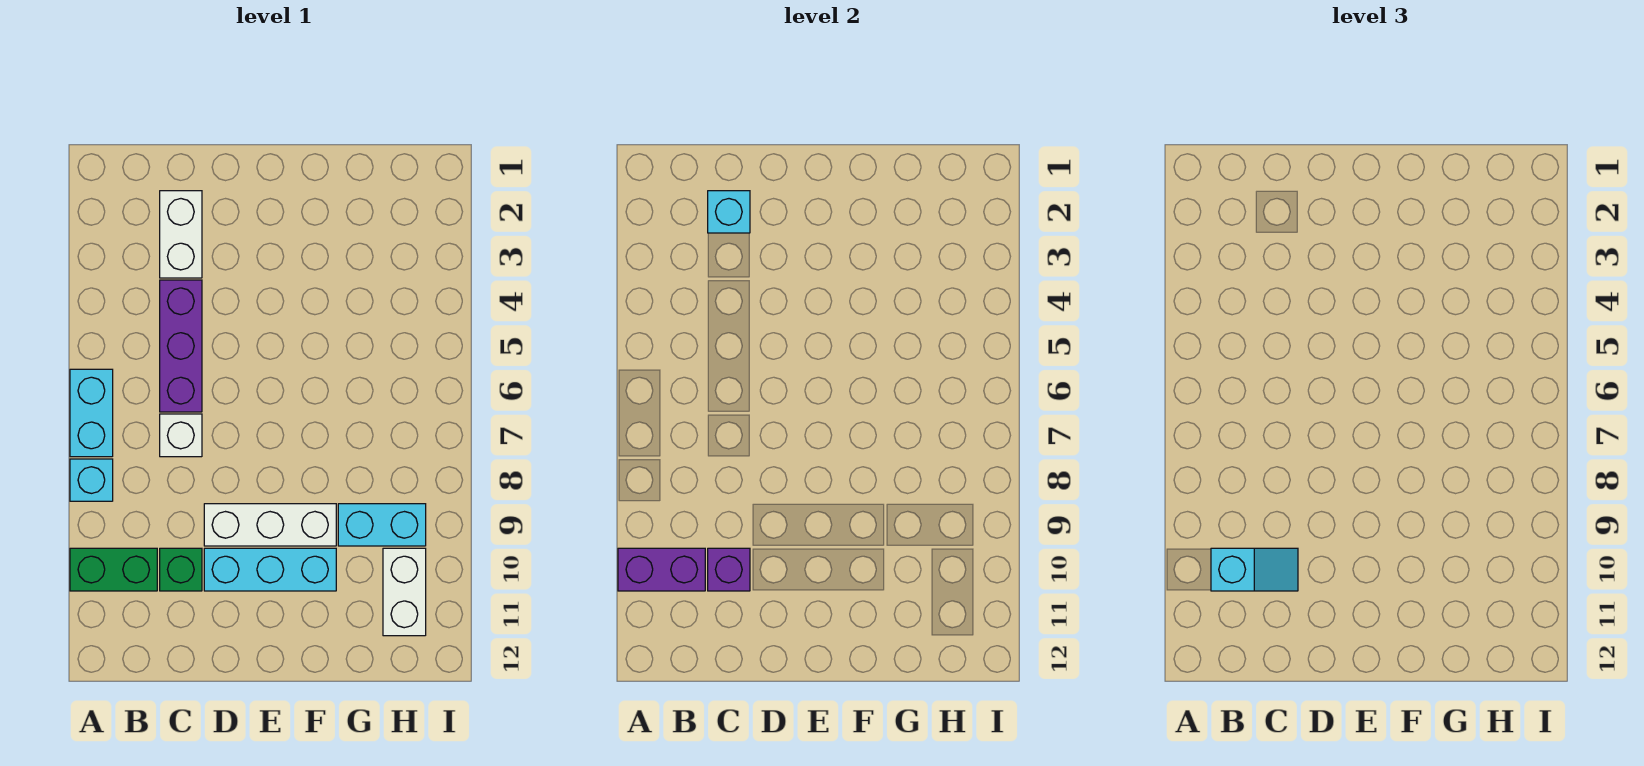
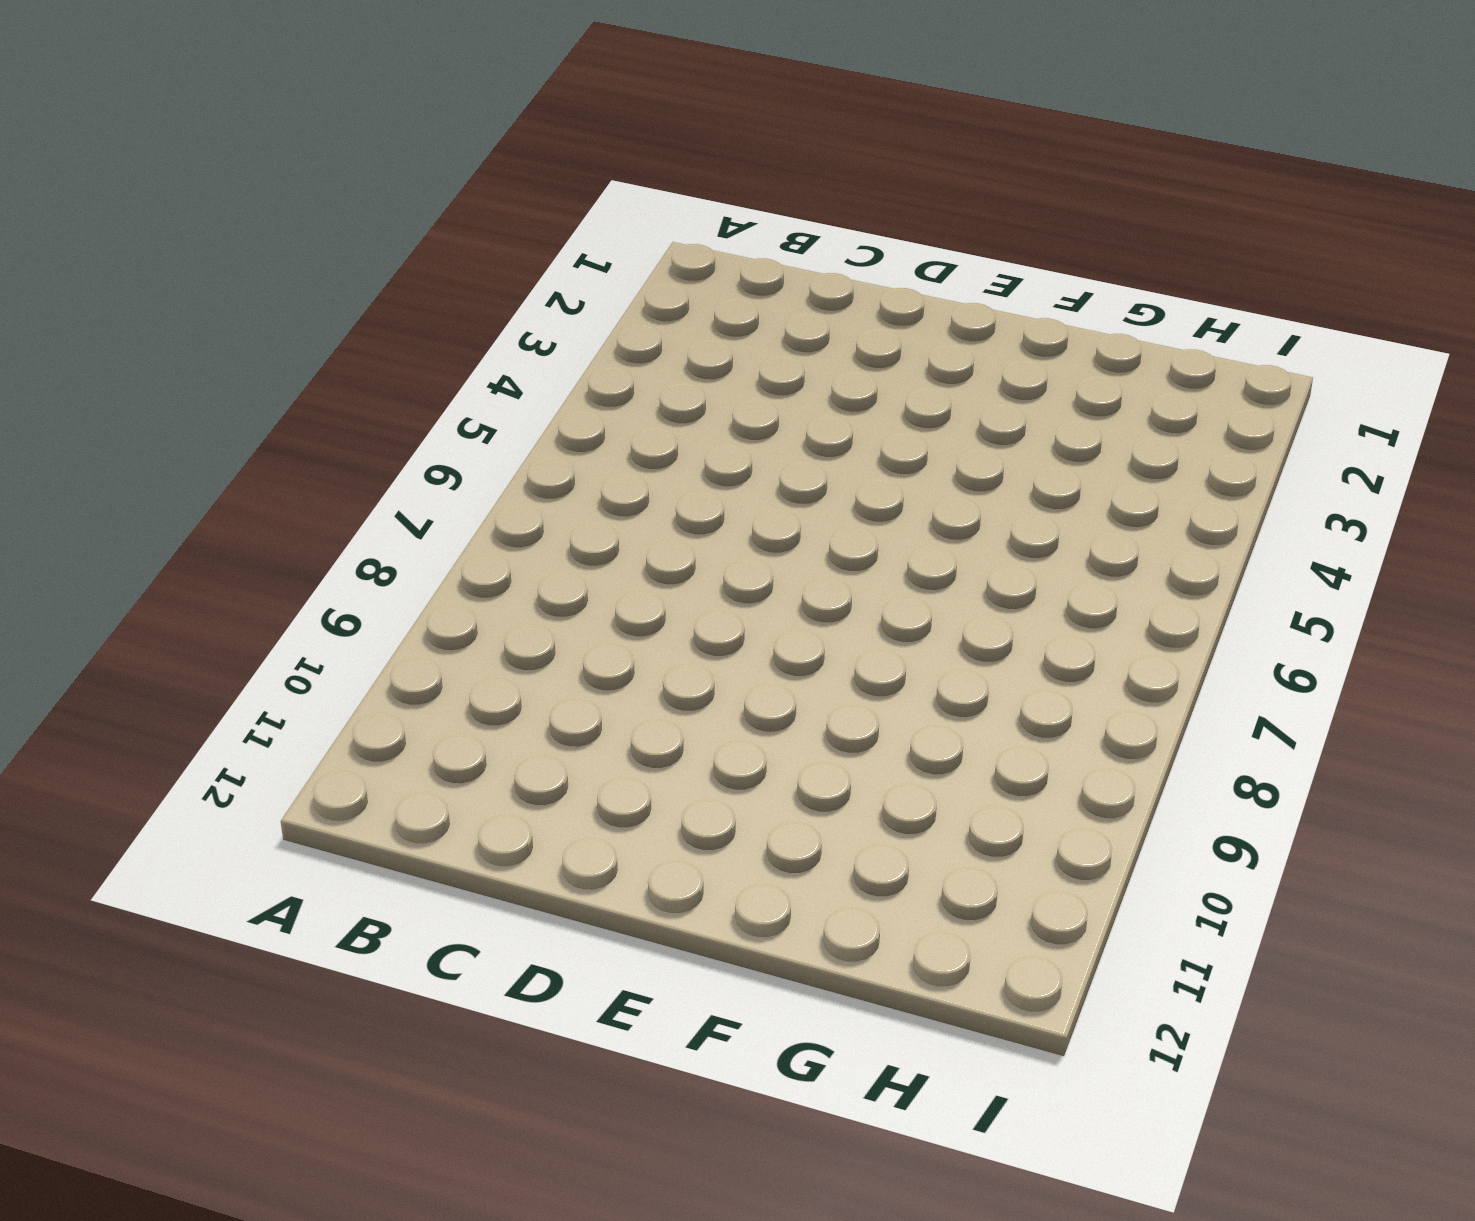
none -> cyan brick A6:A7 level 1
none -> cyan brick A8 level 1
none -> green brick A10:B10 level 1

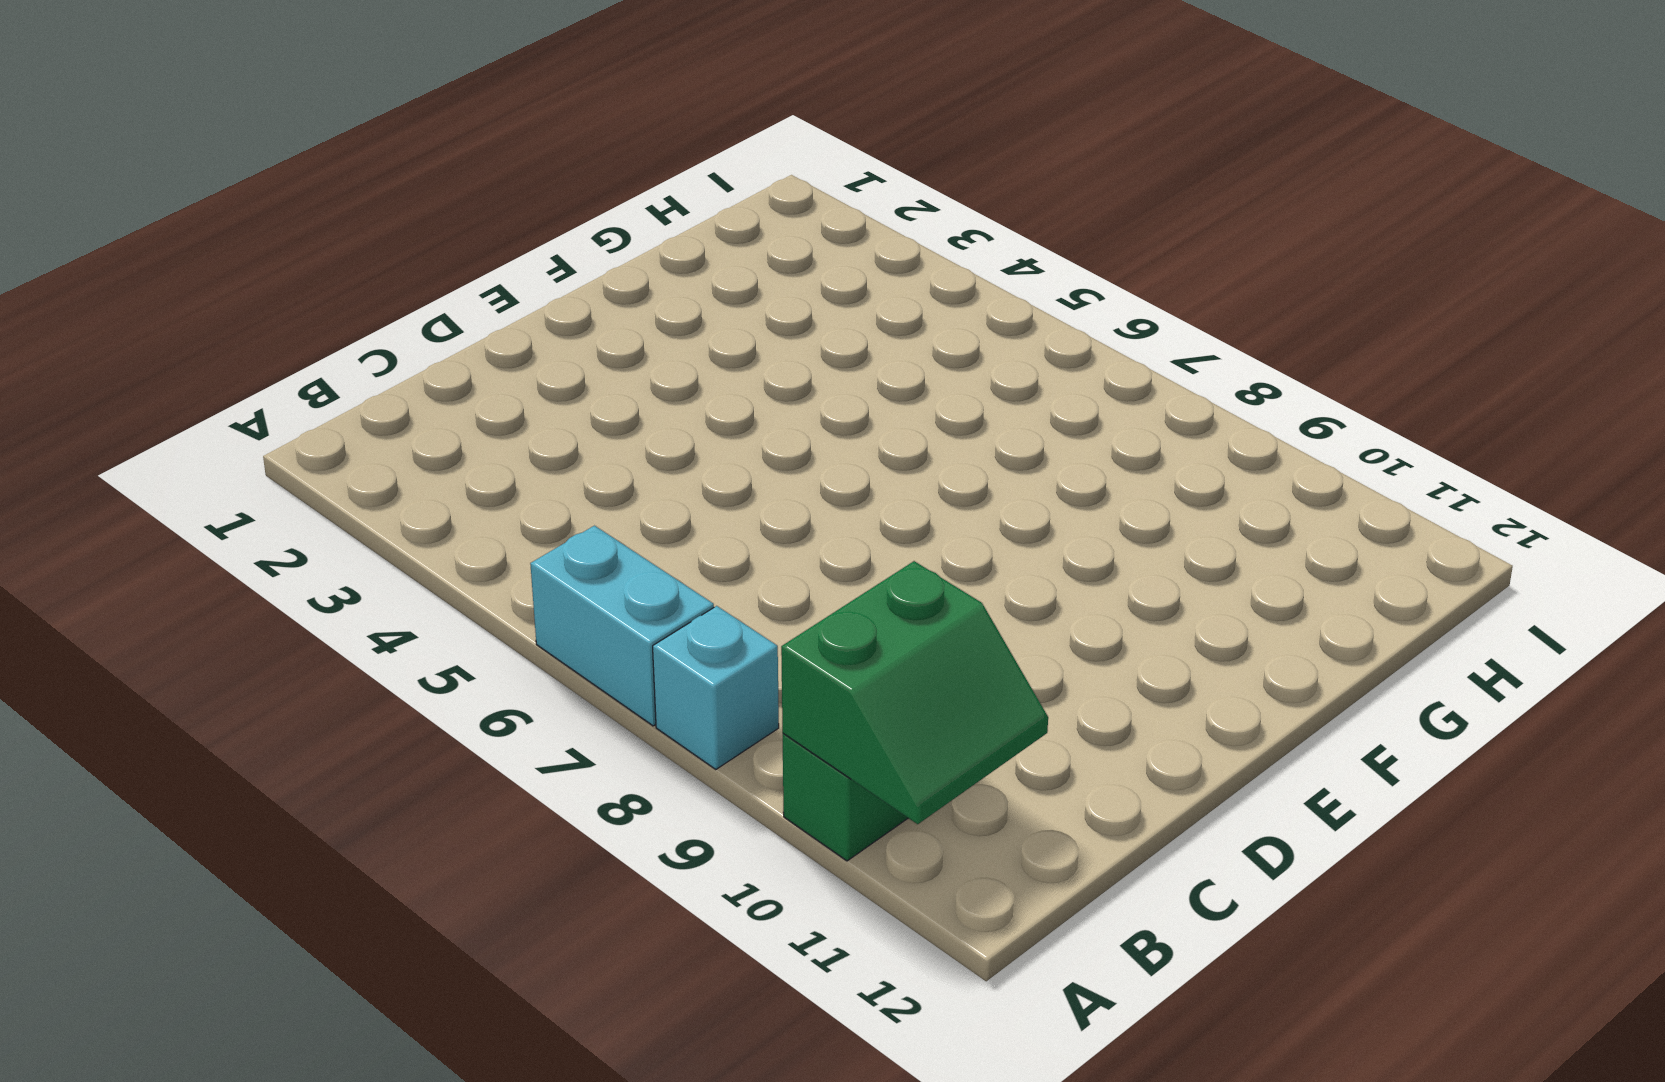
green slope A10:B11 level 2 top 10 -> purple brick A10:B10 level 2
none -> white brick C2:C3 level 1
none -> purple brick C4:C6 level 1
none -> white brick C7 level 1

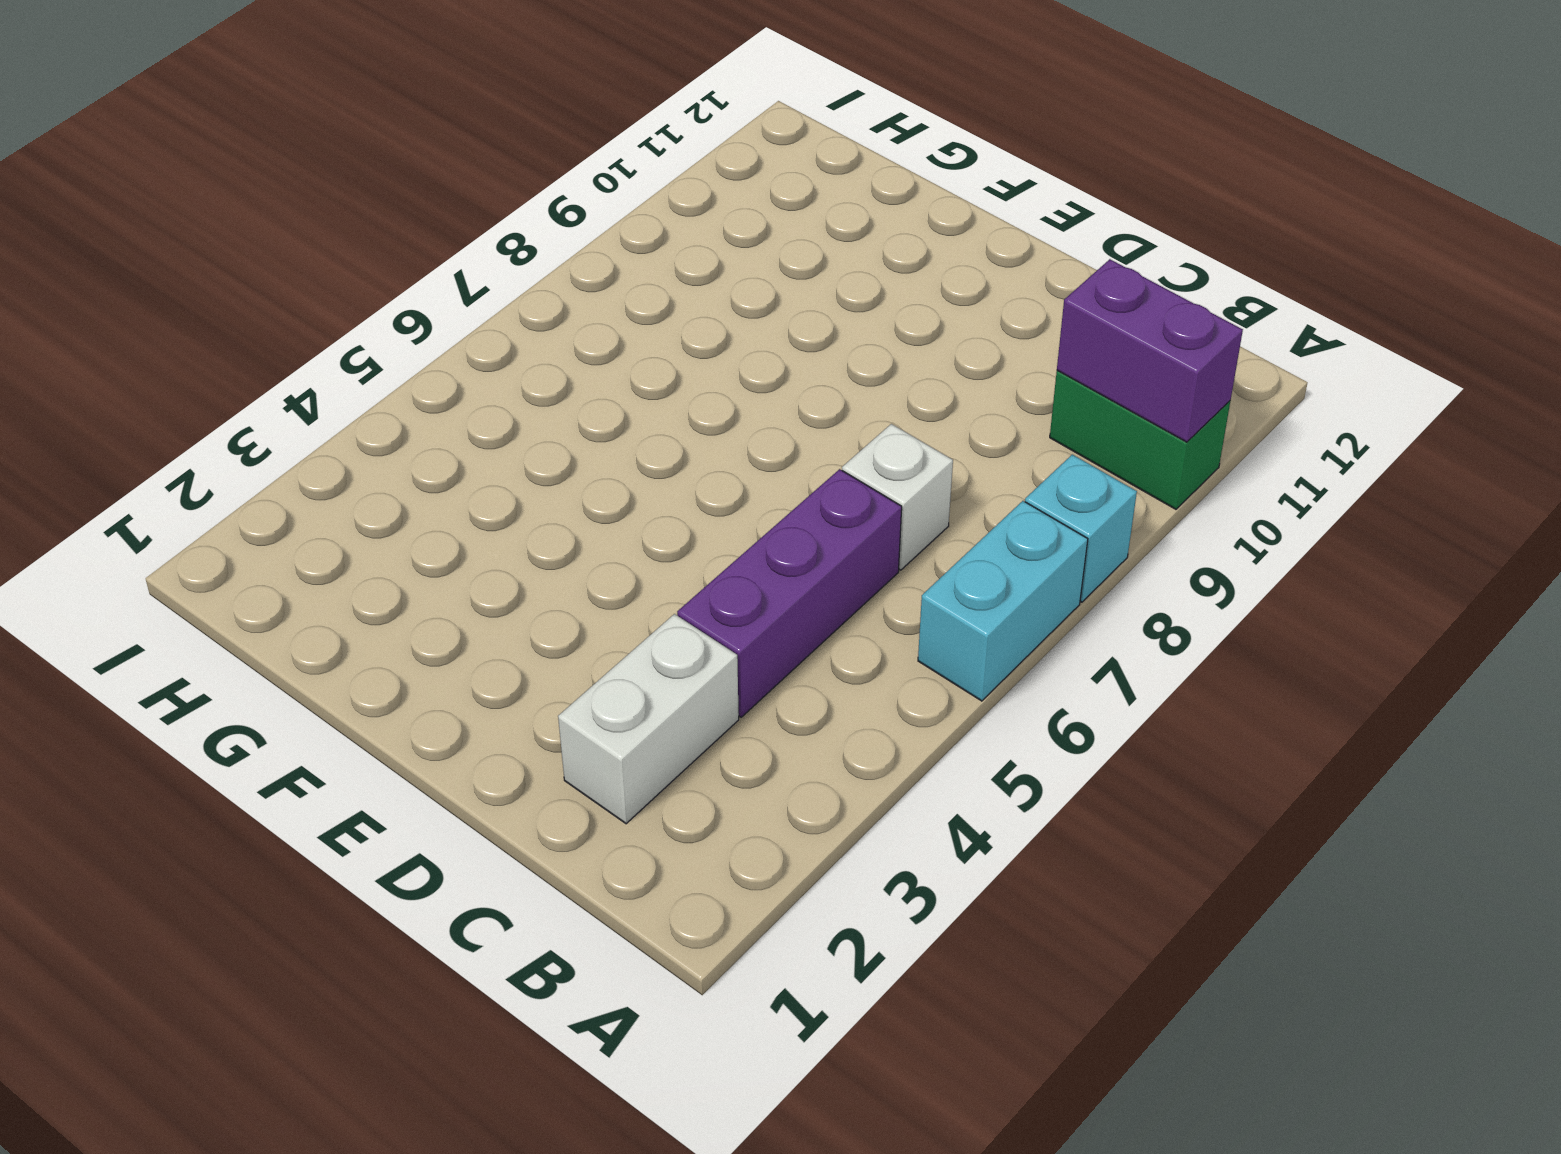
none -> green brick C10 level 1
none -> white brick D9:F9 level 1
none -> cyan brick D10:F10 level 1

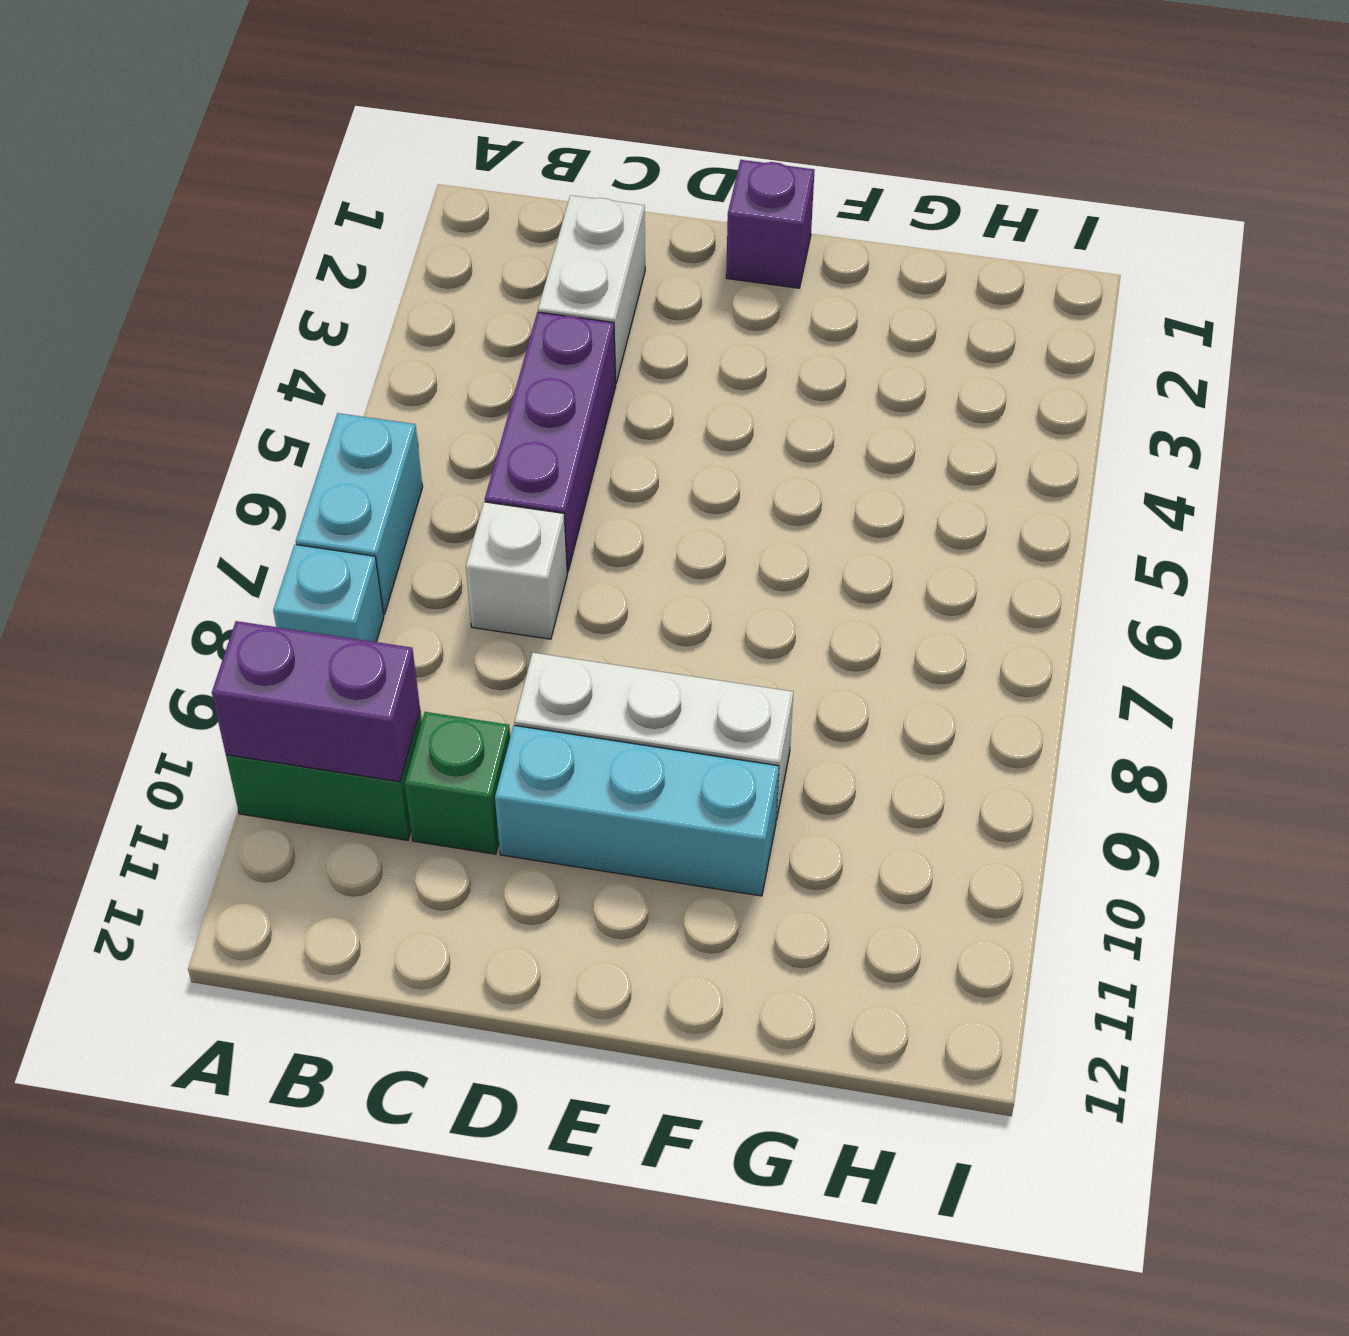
purple brick E1 level 1 -> purple brick C10 level 2
none -> cyan brick G9:H9 level 1
none -> white brick H10:H11 level 1
none -> cyan brick C2 level 2

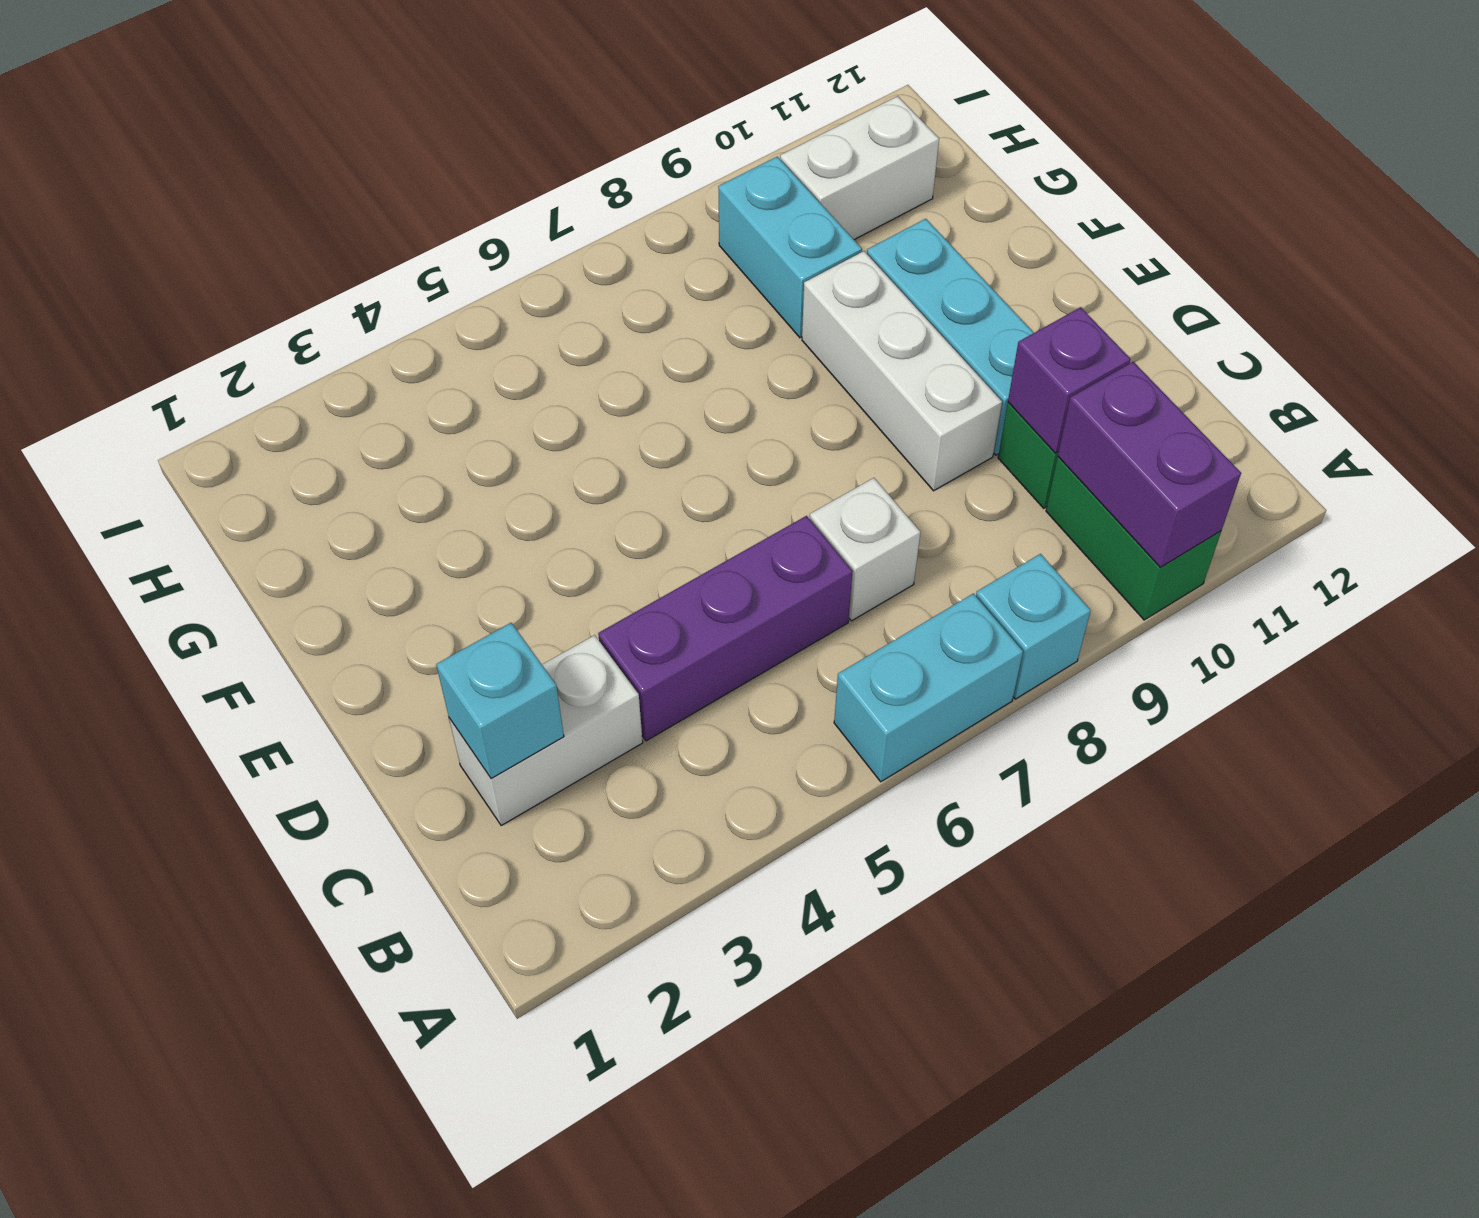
none -> cyan slope B10:C10 level 3 top B

